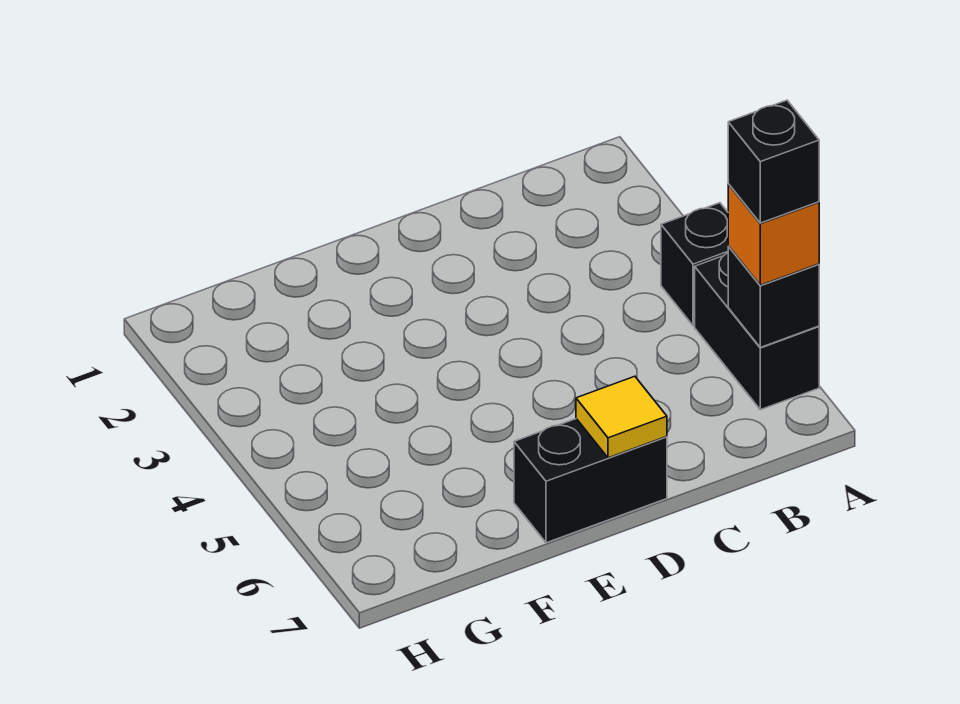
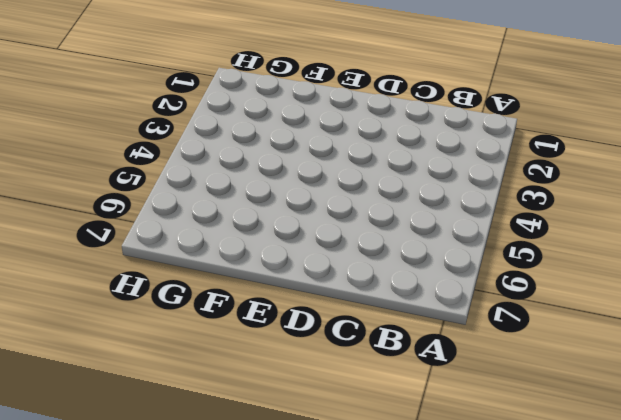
none -> black brick A4 level 1
none -> black brick A5:A6 level 1

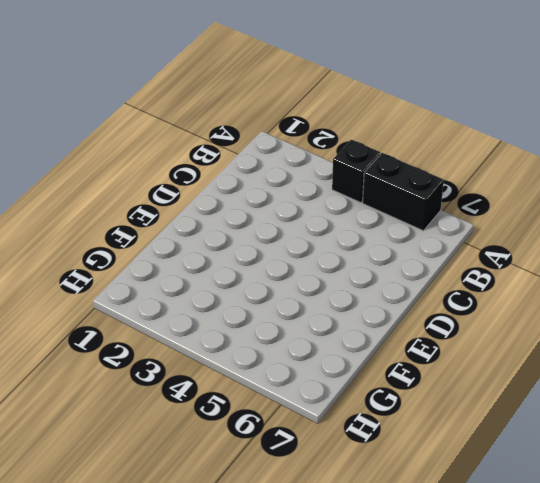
none -> black brick D7:E7 level 1
none -> black brick A6 level 2

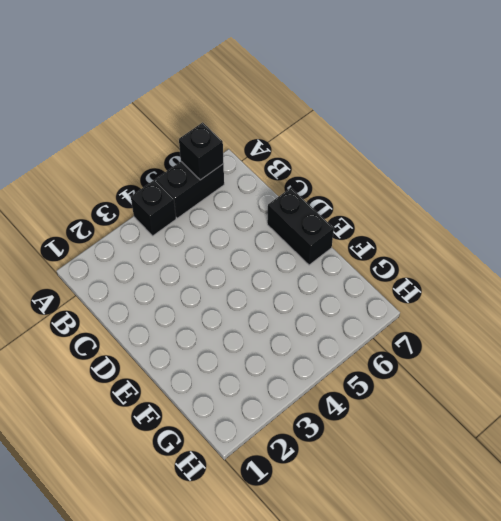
none -> yellow tile D7 level 2
none -> orange brick A6 level 3

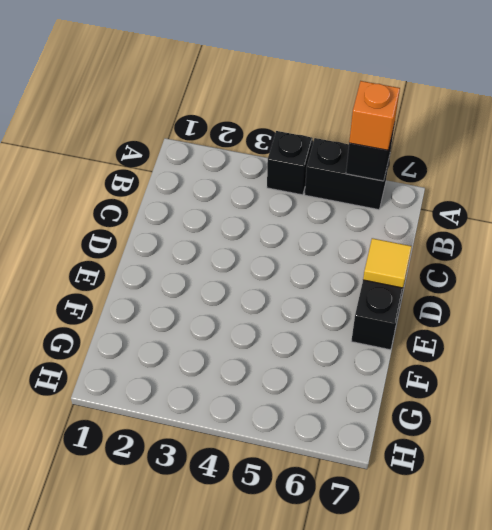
none -> black brick A6 level 4

